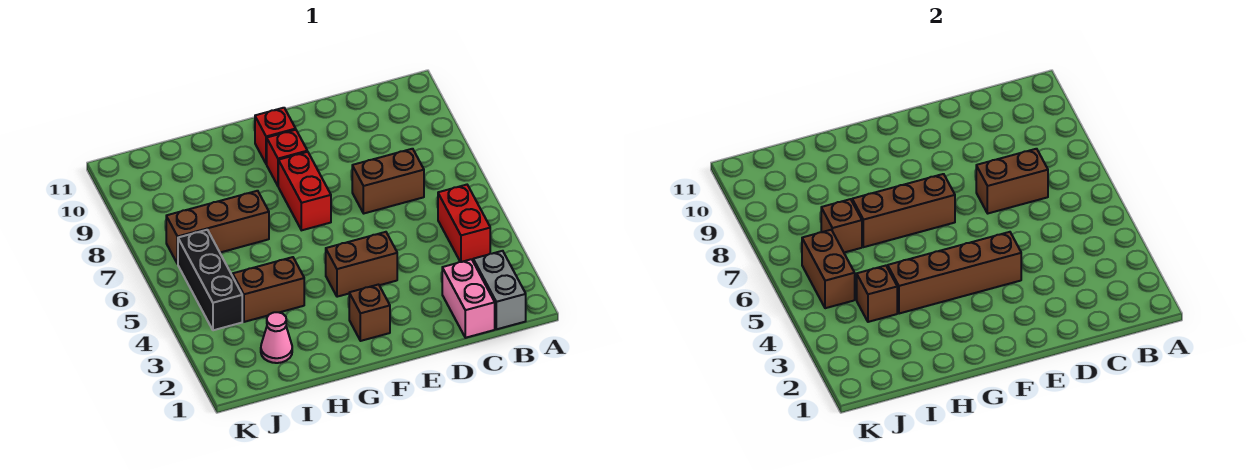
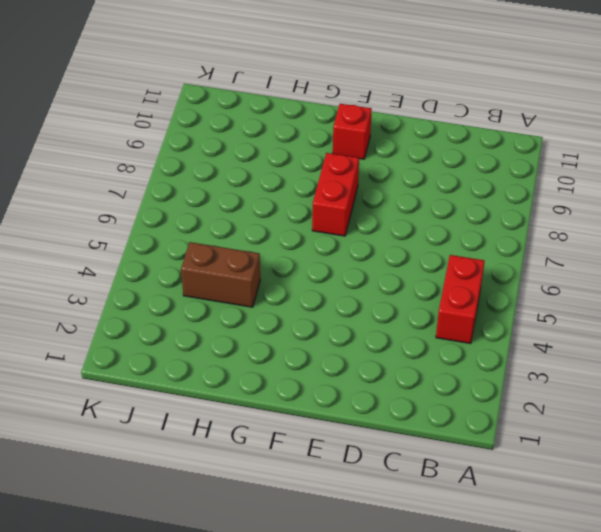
none -> grey brick B1:B2 level 1
none -> pink brick C1:C2 level 1
none -> brown brick C7:D7 level 1

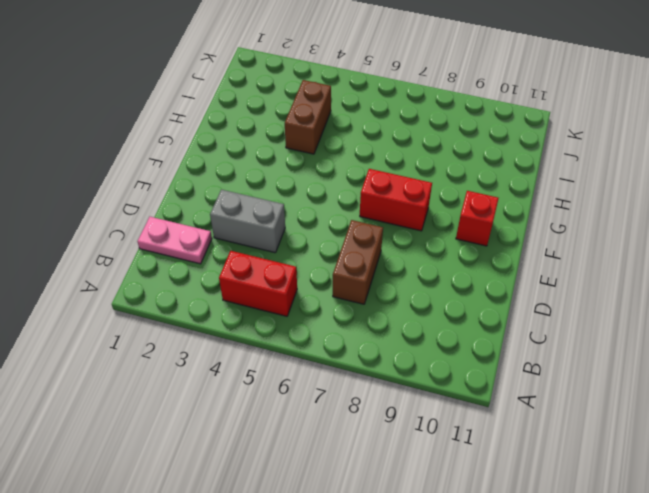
pink plate C1:C2 level 1 -> pink brick C1:C2 level 1
grey brick D3:D4 level 1 -> grey brick B1:B2 level 1
none -> brown brick E4:F4 level 1
none -> brown brick F2 level 1
none -> red brick F9 level 1

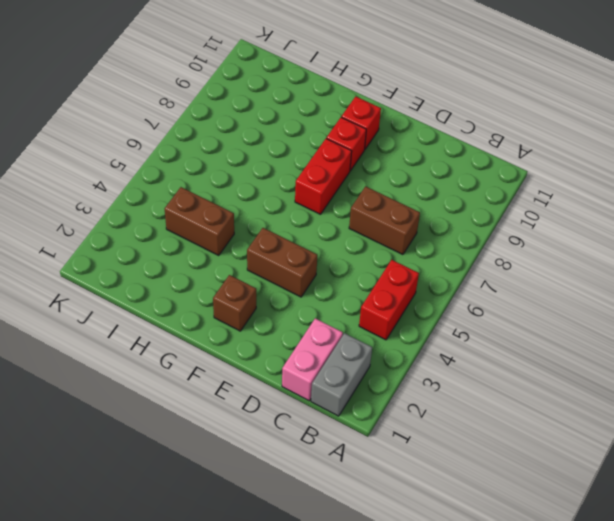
none -> brown brick H7:J7 level 1
none -> pink cone I2 level 1
none -> black brick J4:J6 level 1

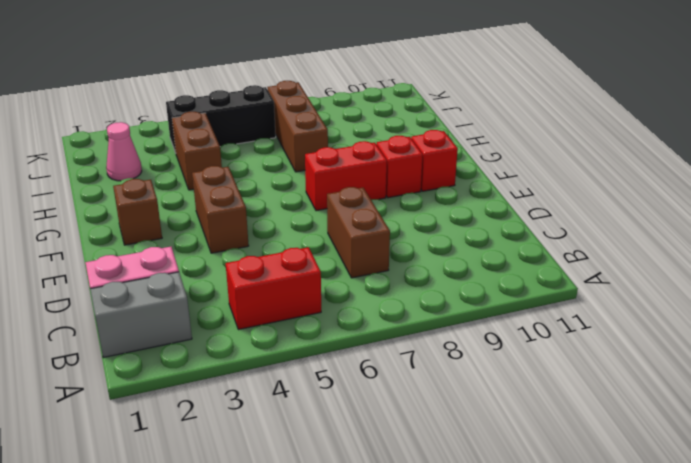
none -> brown brick C7:D7 level 2
none -> brown brick E4:H4 level 2
none -> brown brick F7:H7 level 2

